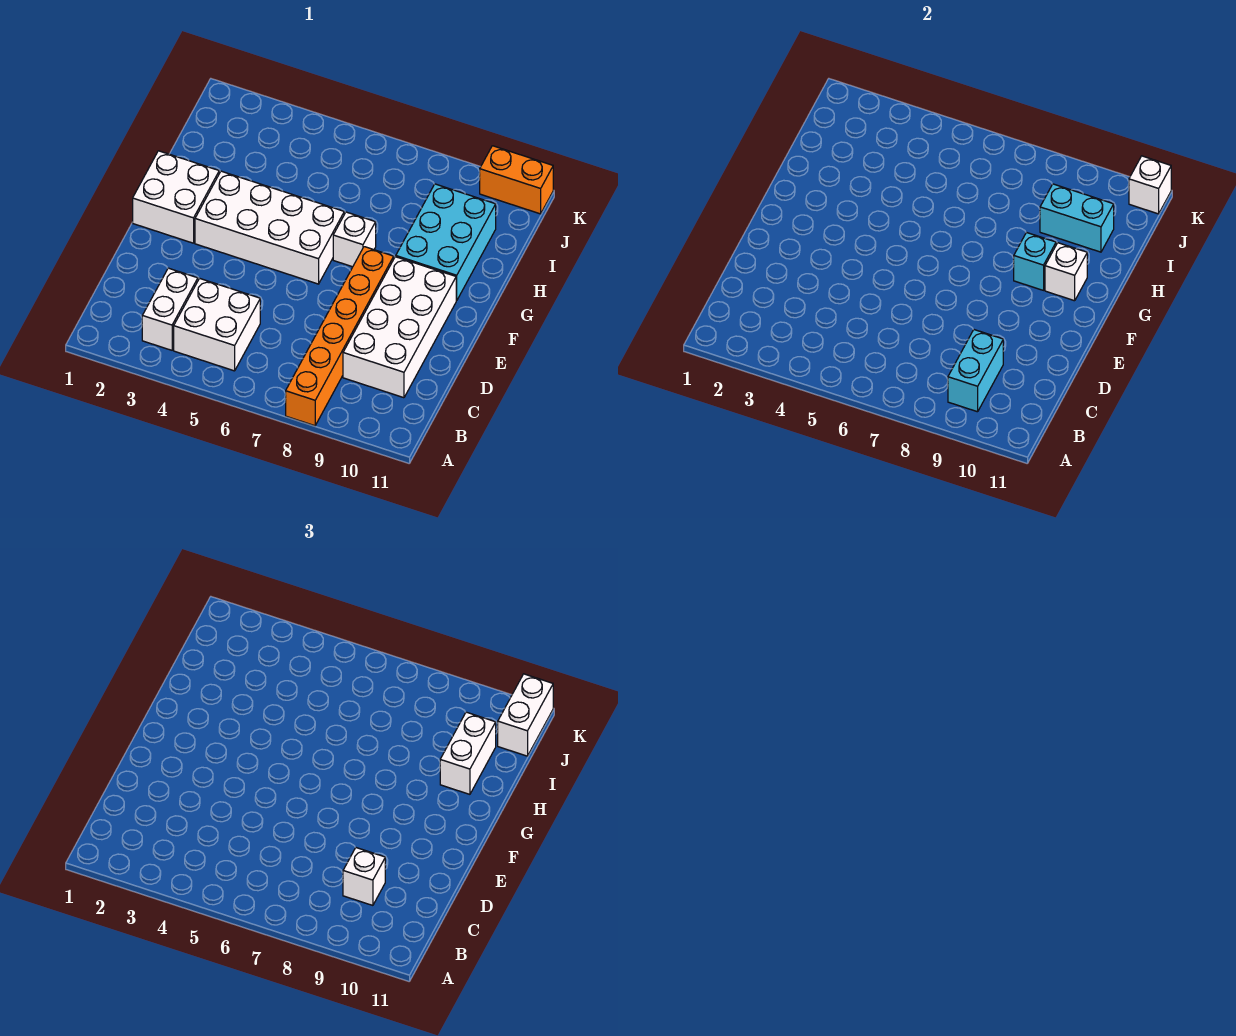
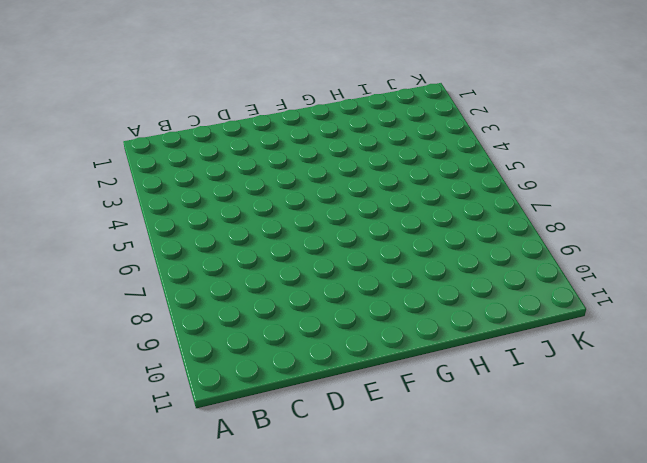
none -> orange brick A8:F8 level 1
none -> white brick B3:C3 level 1
none -> white brick B4:C5 level 1

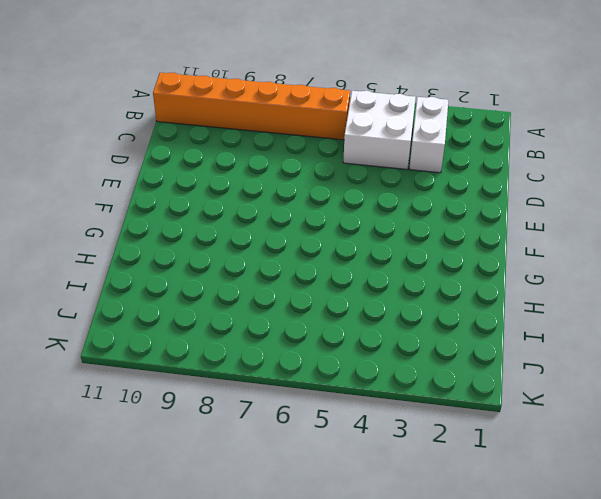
orange brick B6:B11 level 1 -> orange brick A8:F8 level 1
none -> white brick C9:F10 level 1
none -> white brick F1:G2 level 1
none -> white brick F3:G6 level 1

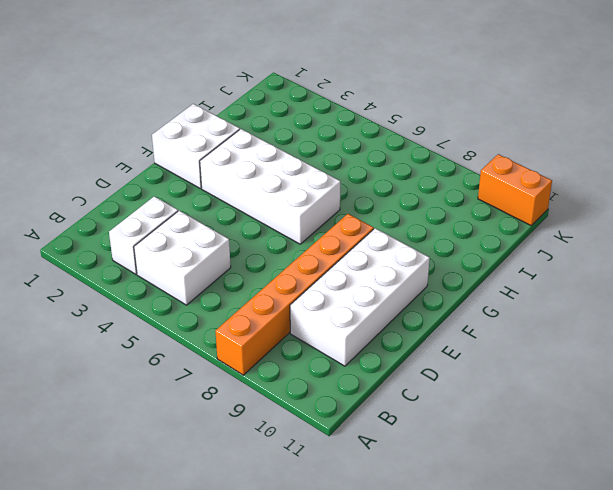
none -> white brick G7 level 1
none -> cyan brick G9:I10 level 1
none -> cyan brick B9:C9 level 2

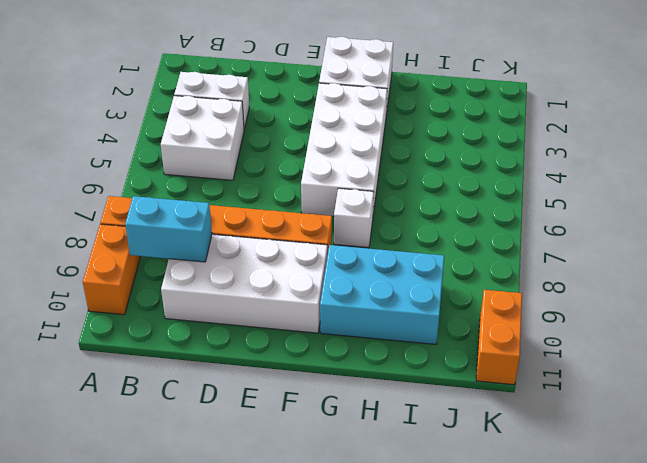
orange brick A9:A10 level 1 -> none
none -> cyan brick G9 level 2
none -> white brick G10 level 2
none -> cyan brick I9:I10 level 2

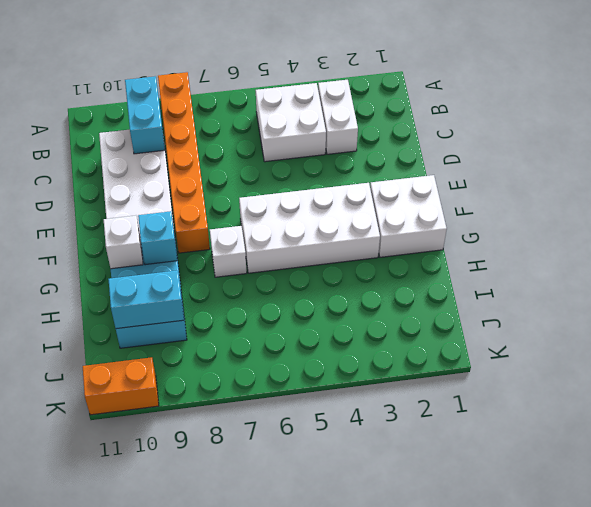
none -> white brick K11 level 2
none -> white brick C9 level 3
none -> white brick H10:I10 level 3

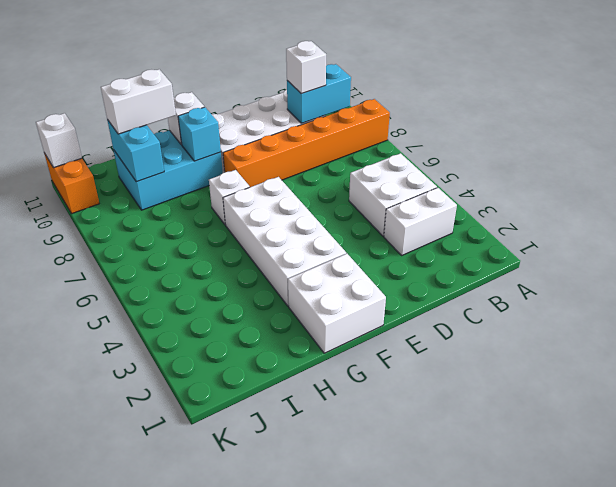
none -> white brick J11:K11 level 3

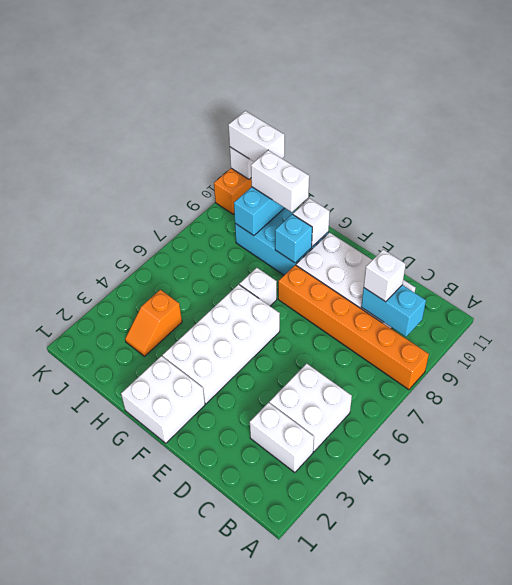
orange slope I3:I4 level 1 top 4 -> none

